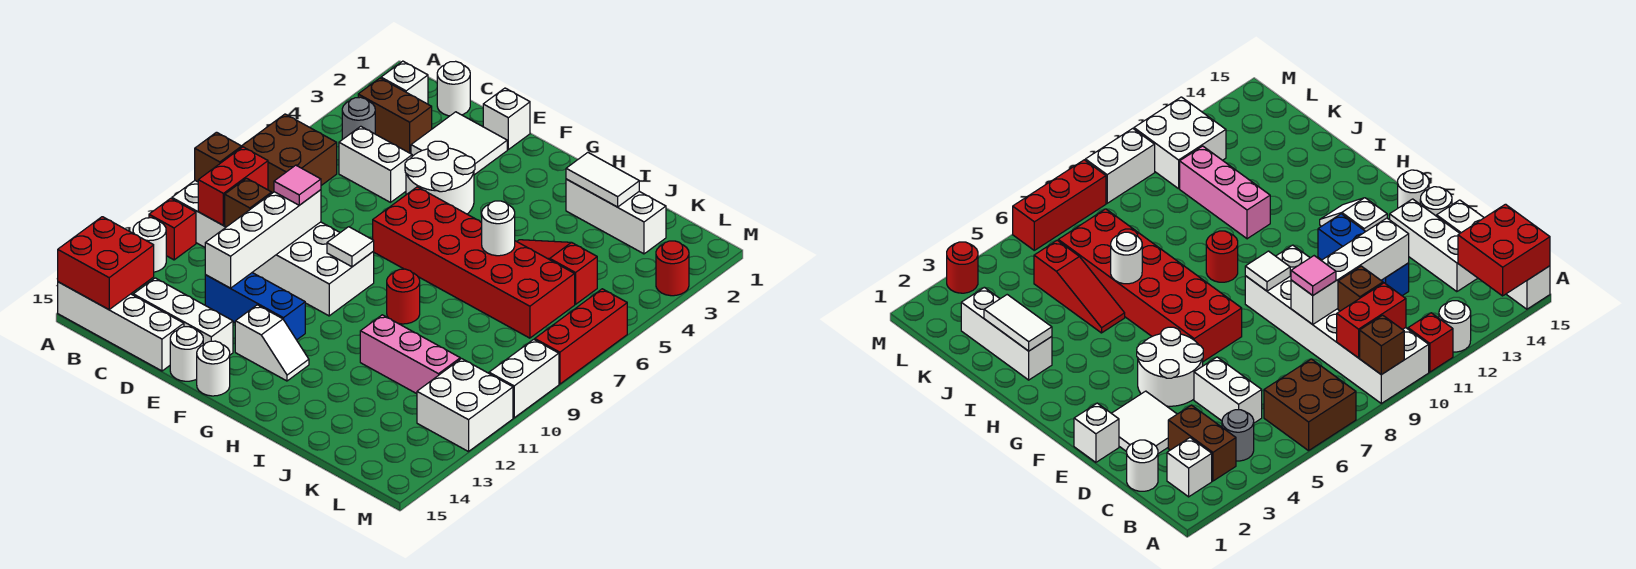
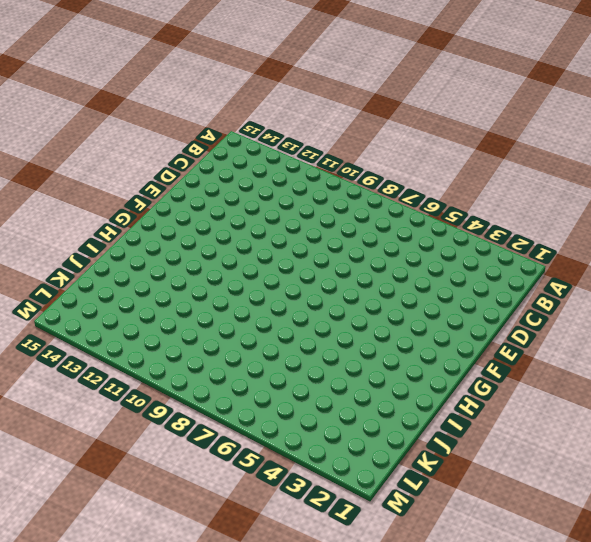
none -> brown brick A6:B7 level 1
none -> white brick A9:F10 level 1
none -> red brick A11 level 1
none -> white round brick A12 level 1

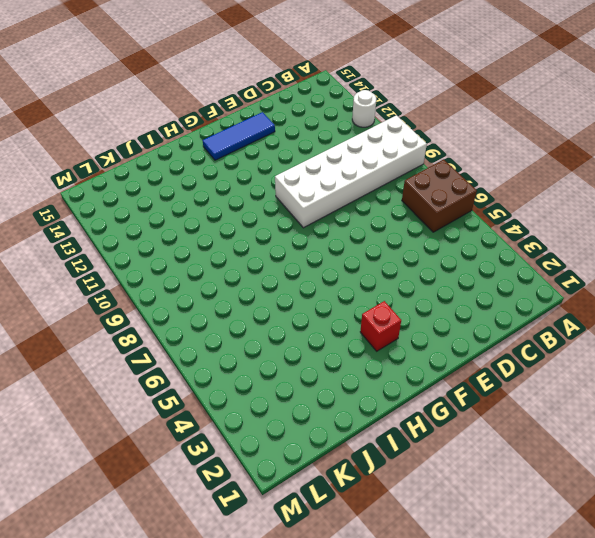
blue tile E14:G14 level 1 -> white brick C14:E14 level 1
red brick G3 level 1 -> red brick A11 level 1
none -> white brick A15:D15 level 1
none -> white brick B2 level 1
none -> brown brick B3:C3 level 1
none -> grey round brick B4 level 1

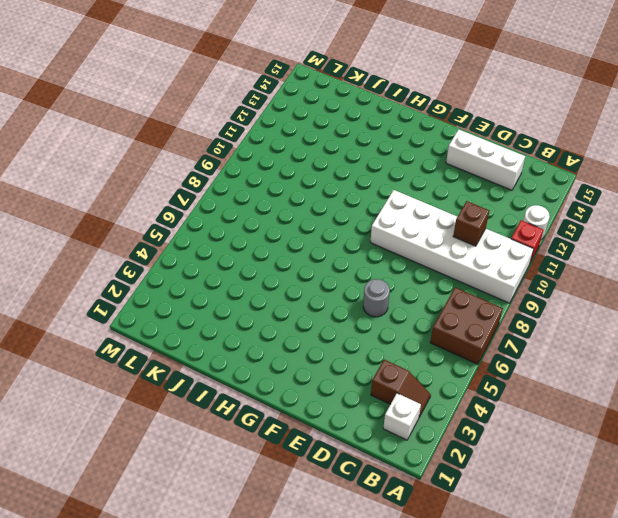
brown slope B3:C3 level 1 top C -> brown brick B3:C3 level 1
grey round brick E6 level 1 -> grey round brick B4 level 1
none -> white brick A15:D15 level 1
none -> white round brick C1 level 1
none -> white brick C5:D5 level 1
none -> white tile D2:E3 level 1

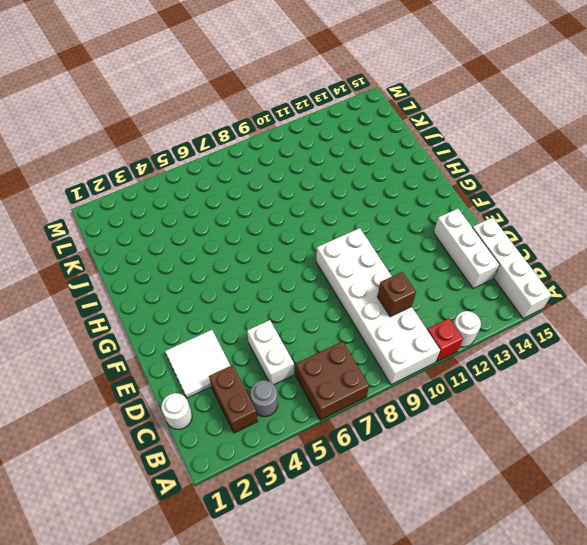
none -> white brick B2 level 1
none -> blue brick D12:F12 level 1
none -> white brick E1 level 1
none -> white round brick E4:F5 level 1

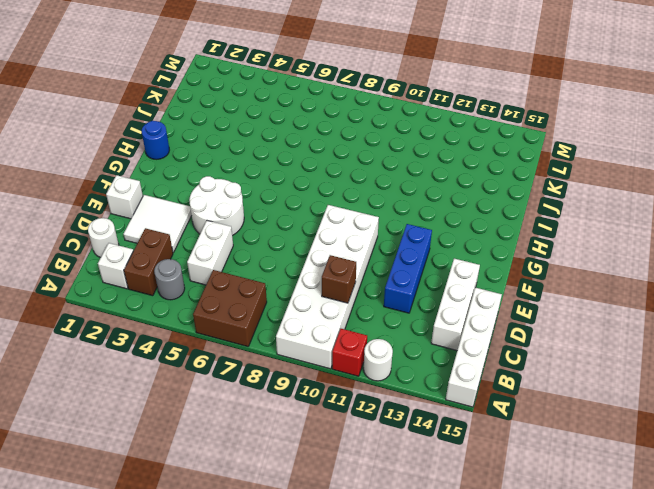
blue round brick H1 level 1 -> none
none -> white round brick E15 level 1
none -> red brick F6:K7 level 1
none -> white slope F13:G13 level 1 top F
none -> white round brick F15 level 1

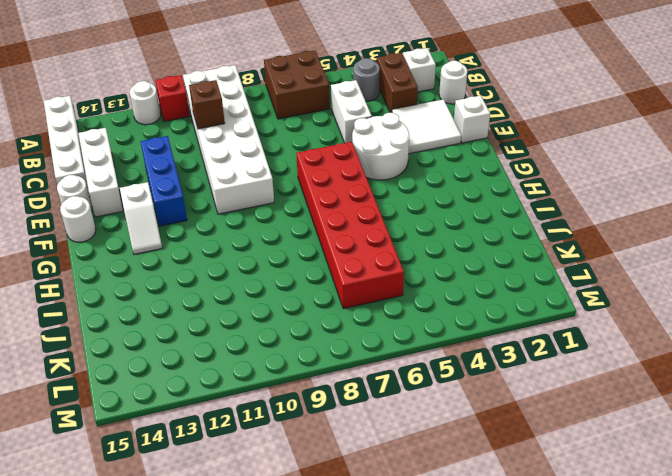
none -> red round brick H9 level 1
none -> white brick I2:K2 level 1
none -> red slope I5:K5 level 1 top K
none -> pink brick I11:K11 level 1

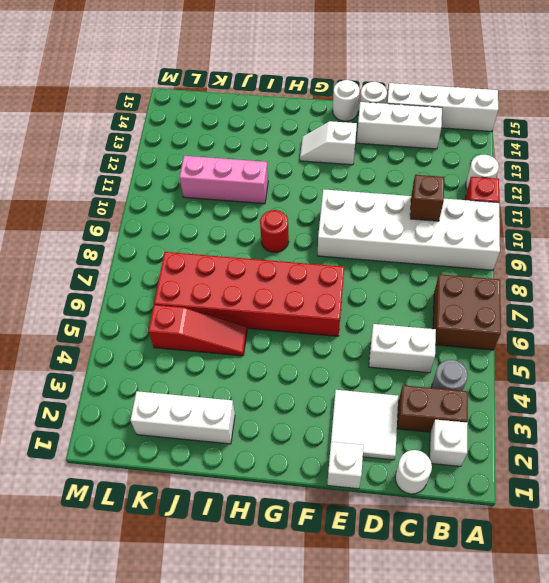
none -> blue brick D12:F12 level 1
none -> white round brick E4:F5 level 1
none -> white brick L11:M12 level 1
none -> red round brick M3 level 1

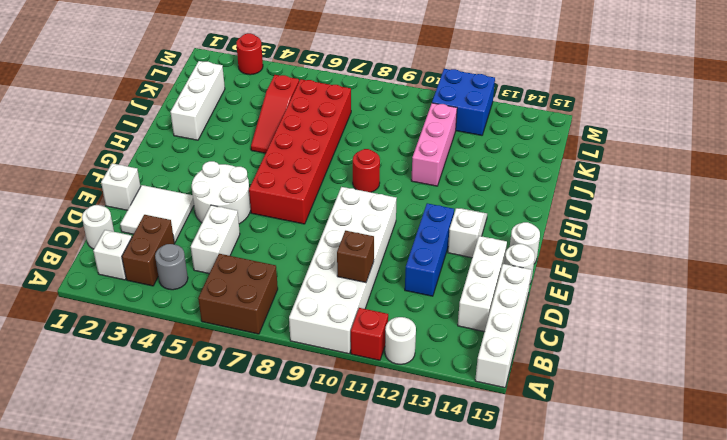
blue brick L11:M12 level 1 -> white brick L11:M12 level 1
none -> red brick M6:M8 level 1
none -> white brick M9:M10 level 1
none -> brown brick A9 level 2
none -> red brick A14:B15 level 2

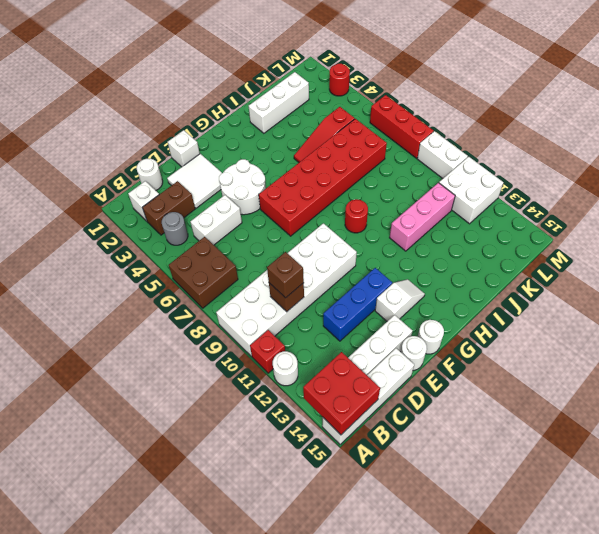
brown brick C10 level 3 -> brown brick A9 level 2
none -> red brick B9:B10 level 2
none -> white brick D9:D12 level 2
none -> white tile F9 level 2
none -> white tile I2:J2 level 2

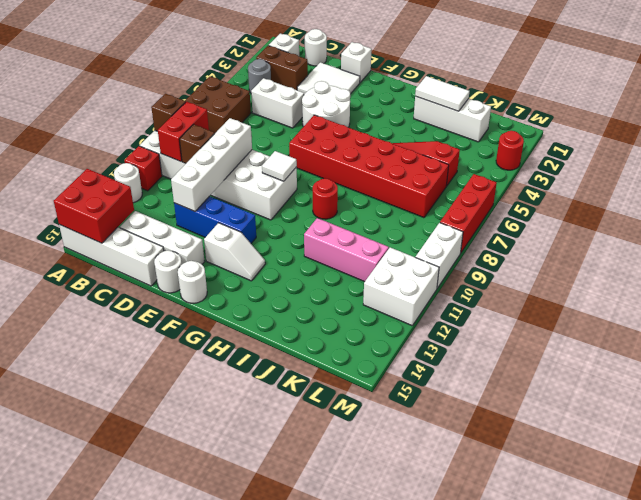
none -> white round brick I6 level 2
none -> pink tile D9 level 3

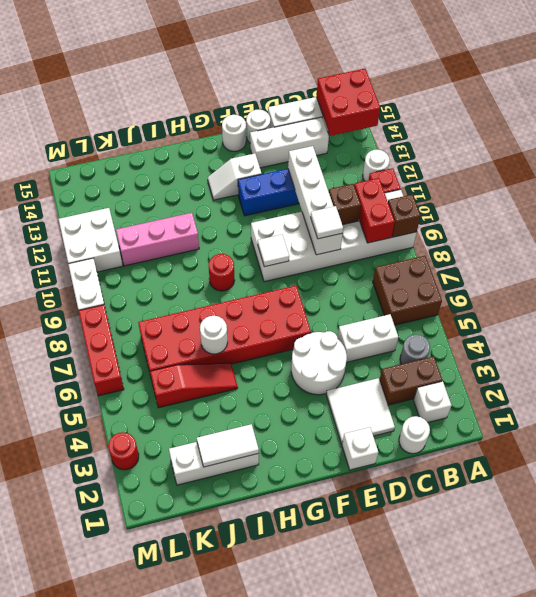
white tile D9 level 3 -> pink tile D9 level 3

